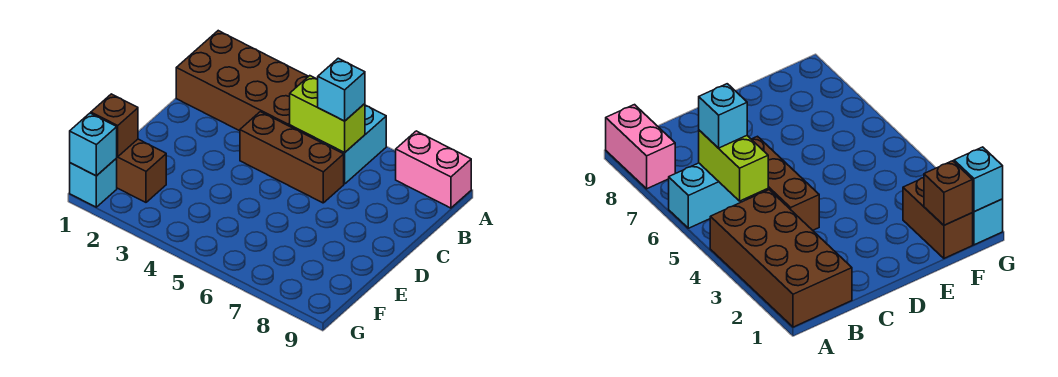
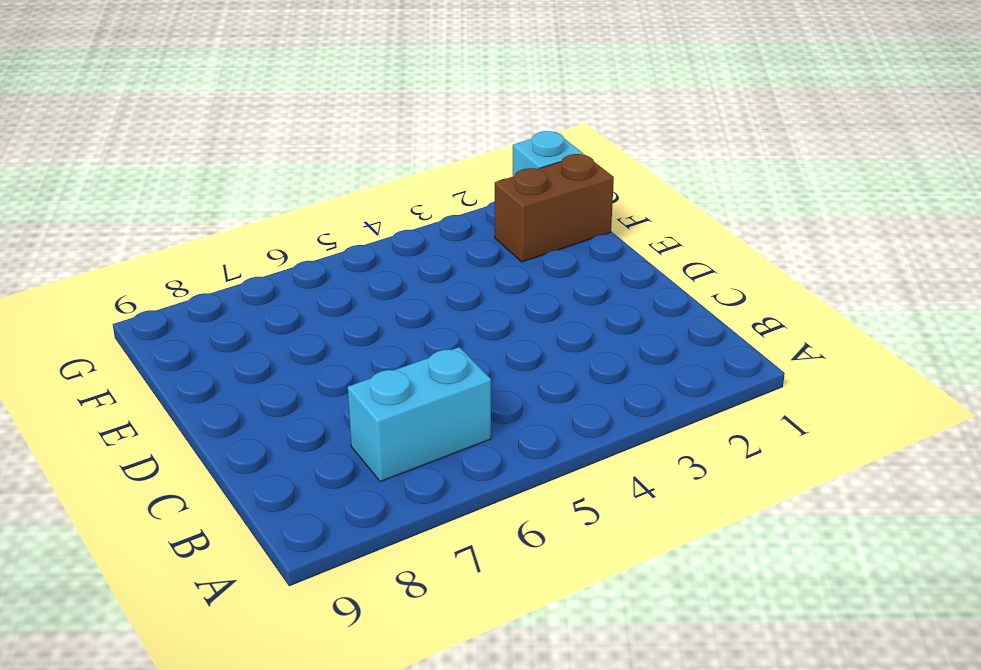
cyan brick B6:B7 level 1 -> cyan brick A6:B6 level 1
none -> brown brick A1:B4 level 1
none -> pink brick A8:A9 level 1

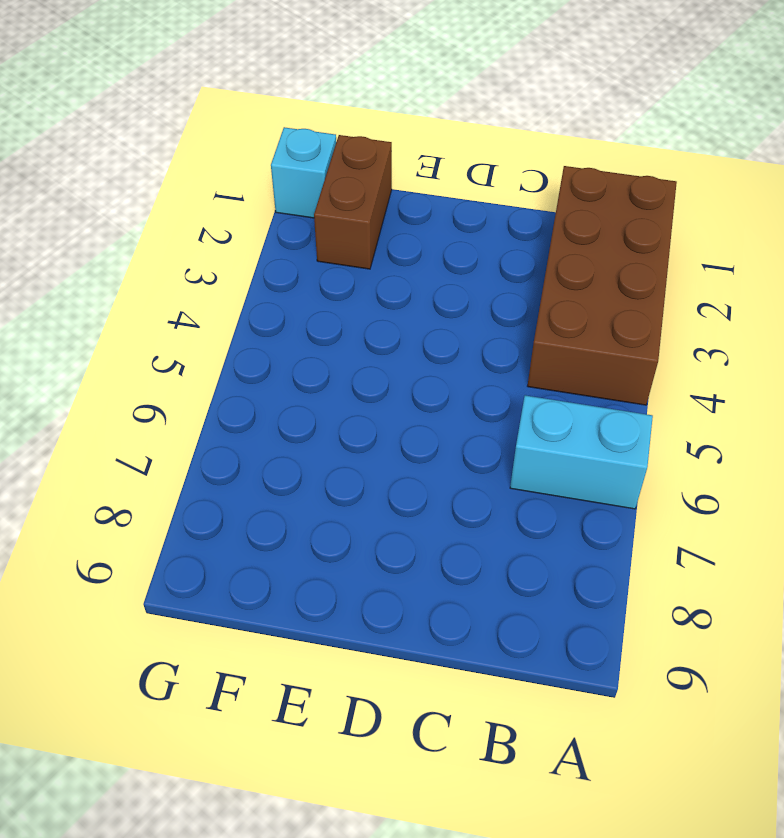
none -> pink brick A8:A9 level 1
none -> brown brick C4:C6 level 1

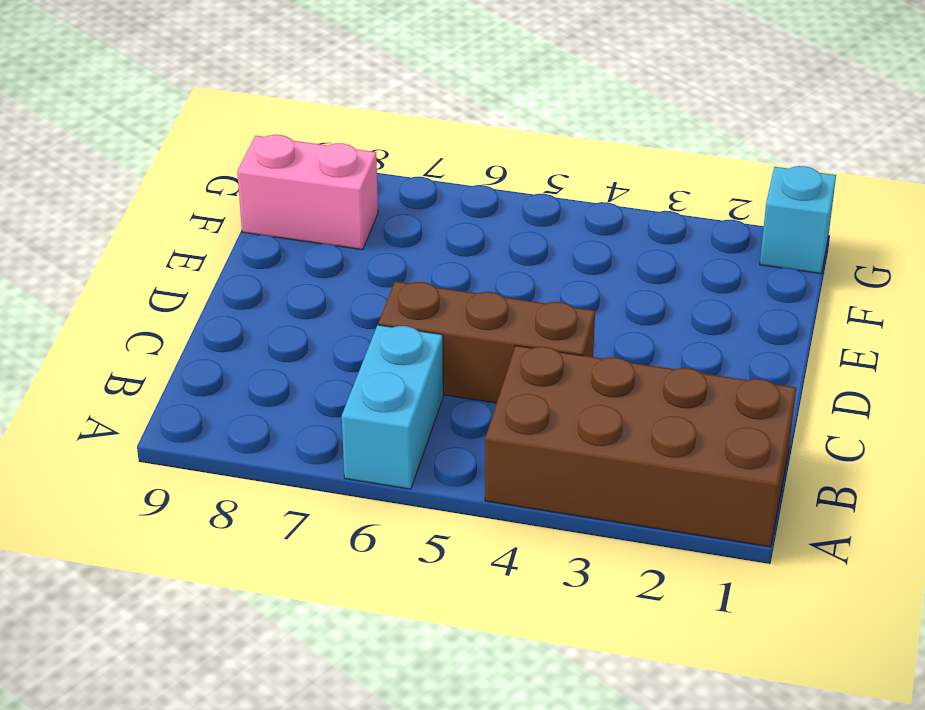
pink brick F8:F9 level 1 -> pink brick A8:A9 level 1
none -> brown brick F1:F2 level 1
none -> lime brick B5:B6 level 2

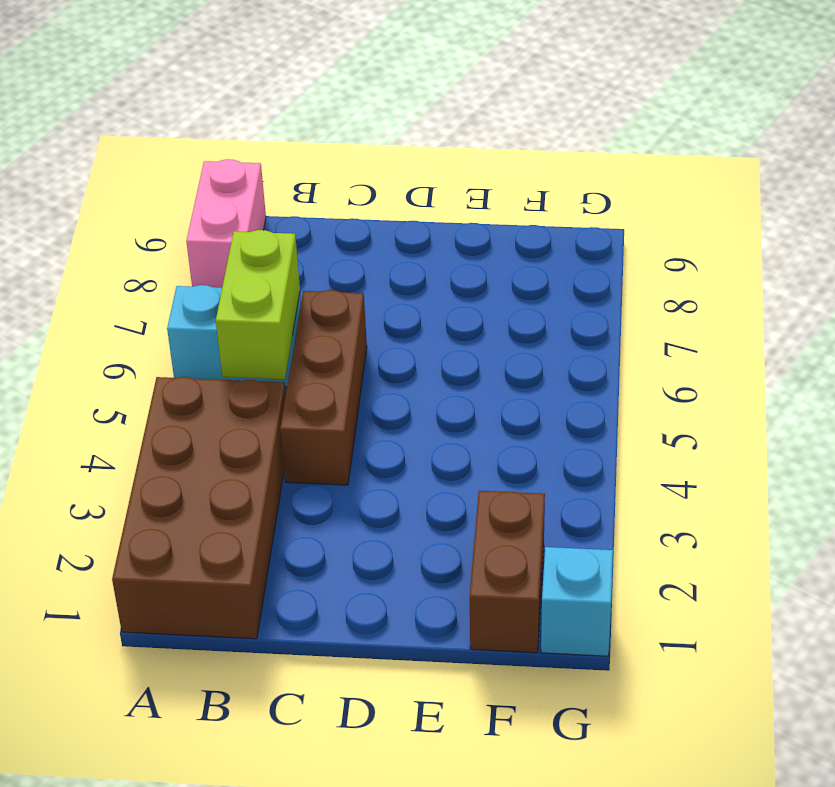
none -> brown brick F1 level 2
none -> cyan brick G1 level 2

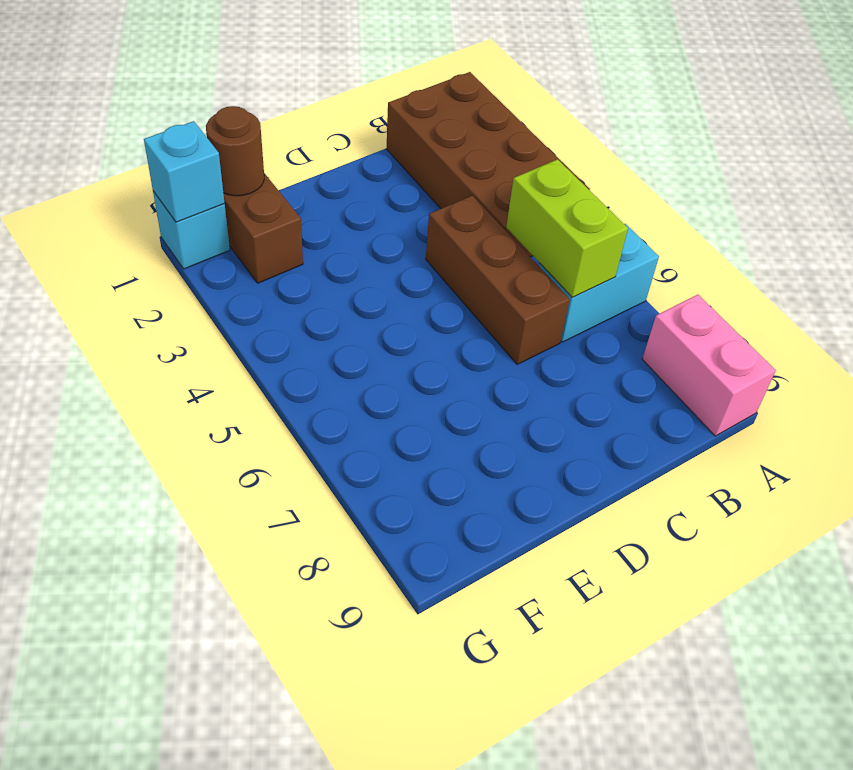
brown round brick F1 level 2 -> brown brick F1 level 2
none -> cyan brick B6 level 3

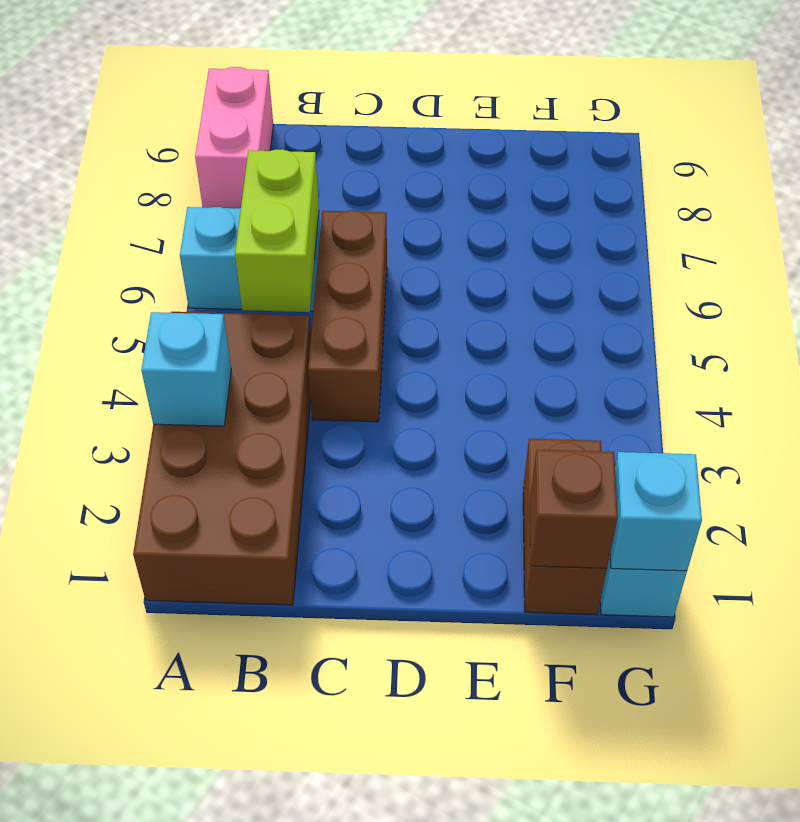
cyan brick A3 level 2 -> cyan brick B6 level 3

